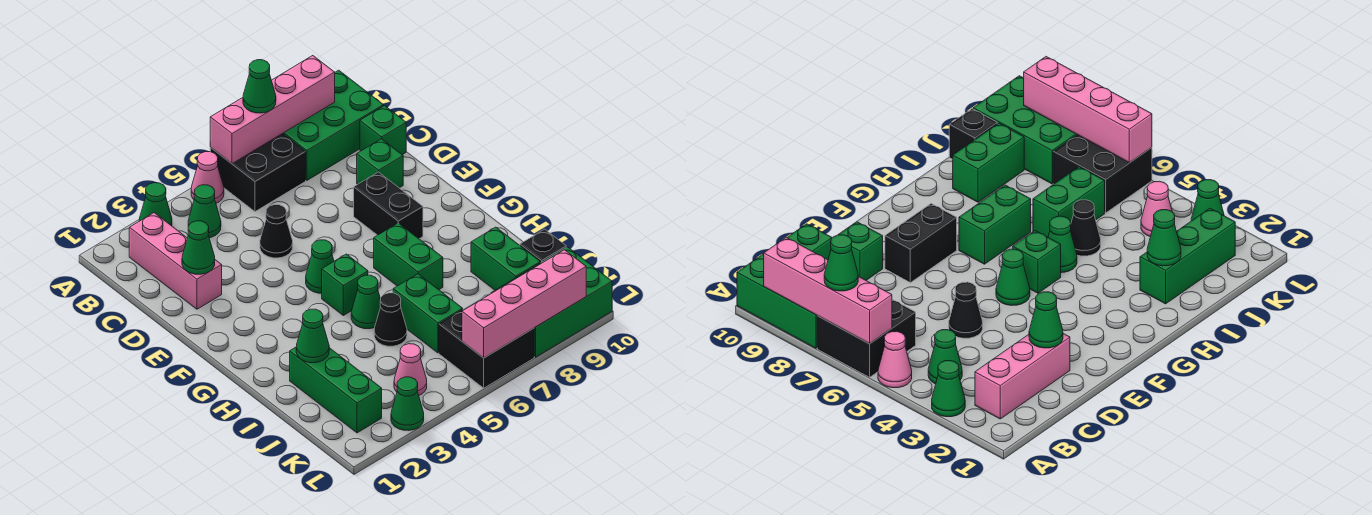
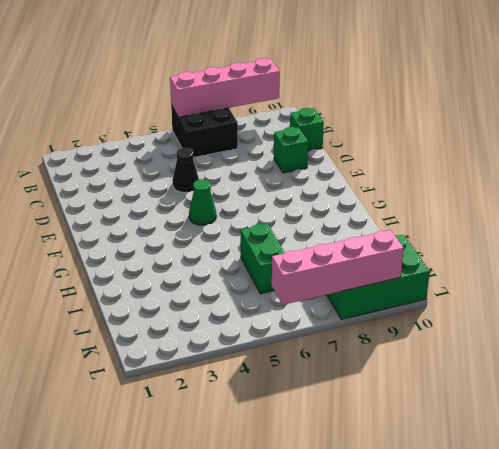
none -> green cone A3 level 1
none -> pink cone A5 level 1
none -> green brick A8:B10 level 1

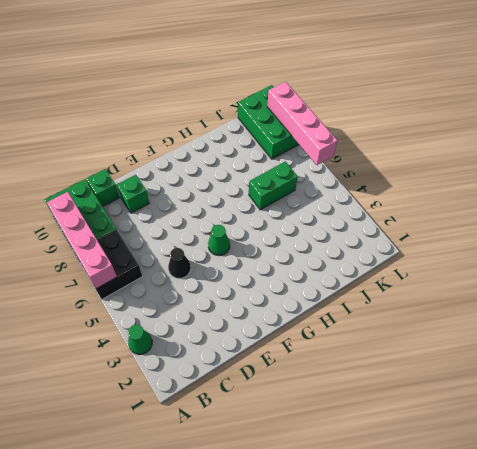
none -> pink cone A5 level 1
none -> pink brick B2:D2 level 1
none -> green cone B4 level 1

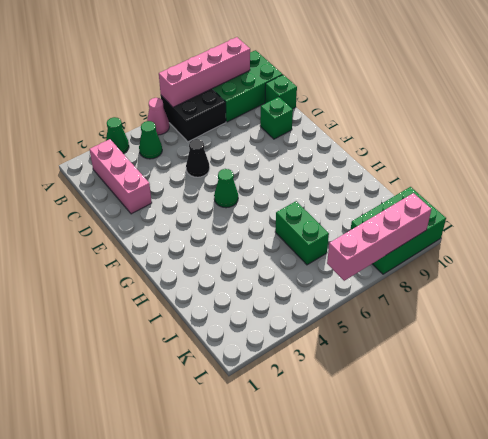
none -> black brick E8:F8 level 1
none -> green brick G5 level 1
none -> green brick G7:H7 level 1

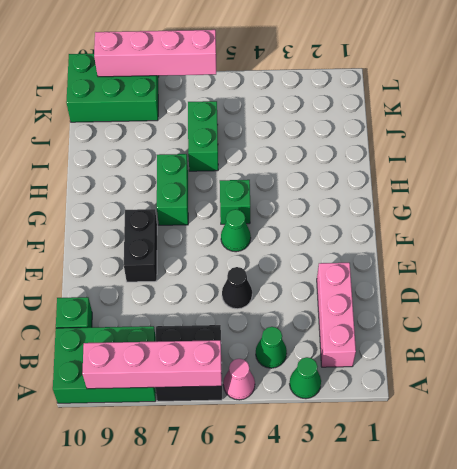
none -> green brick D9 level 1
none -> green cone H5 level 1
none -> green brick I2:K2 level 1

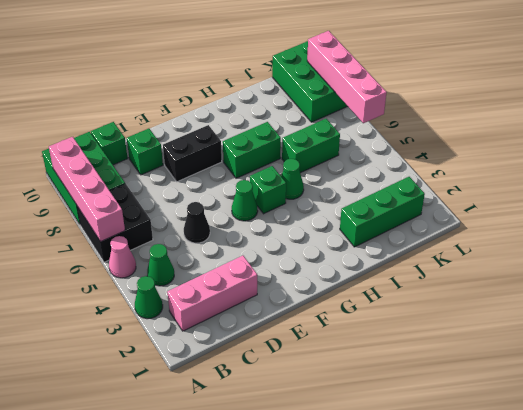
none -> black cone I5 level 1
none -> green brick I9:J9 level 1
none -> black brick J10 level 1

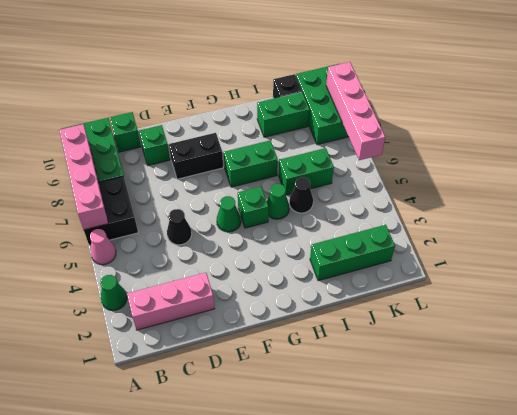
none -> green cone B4 level 1
none -> pink cone K4 level 1
none -> black brick K6:L7 level 1

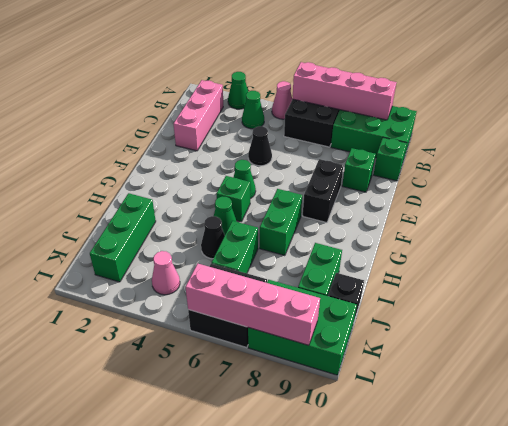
none -> green cone L3 level 1
none -> green cone D2 level 2
none -> green cone I2 level 2

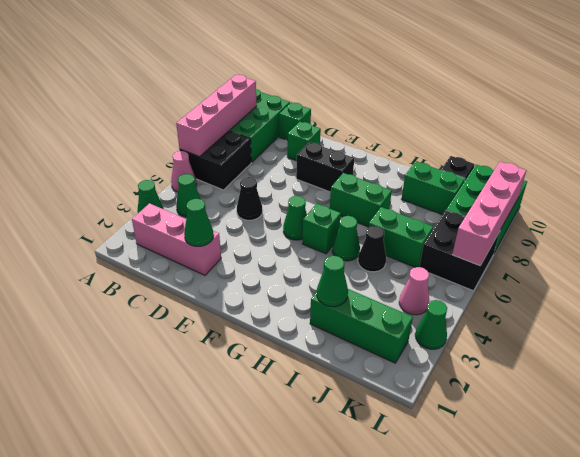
none -> green cone A7 level 3

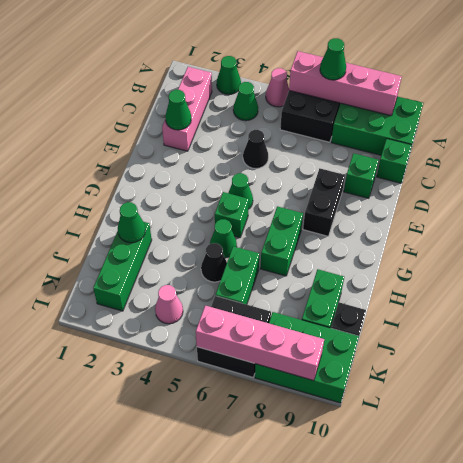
none -> green cone L3 level 1

